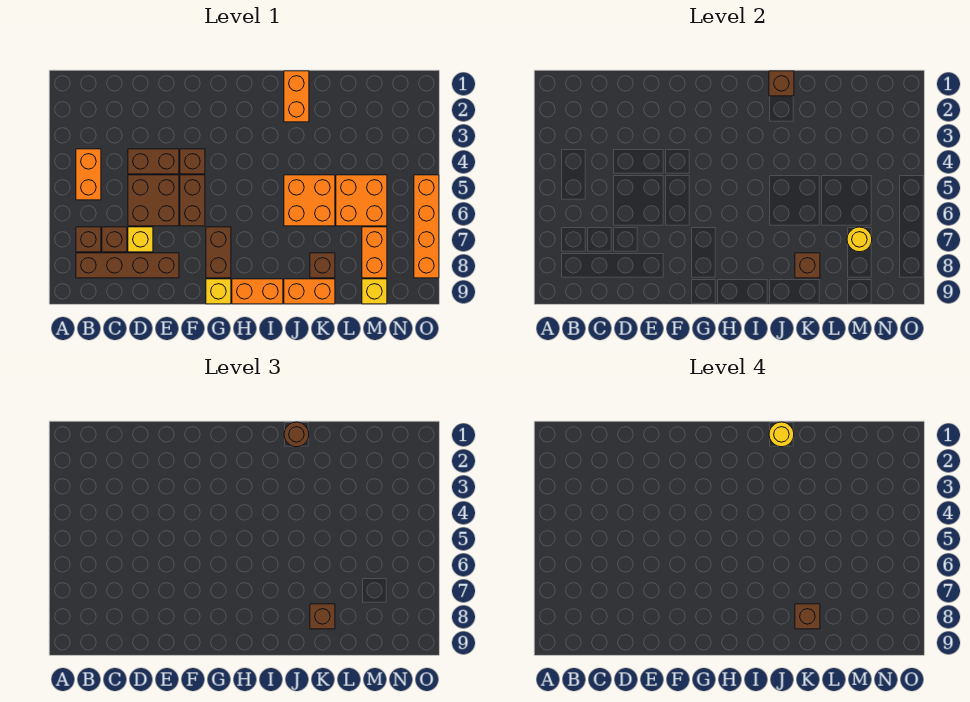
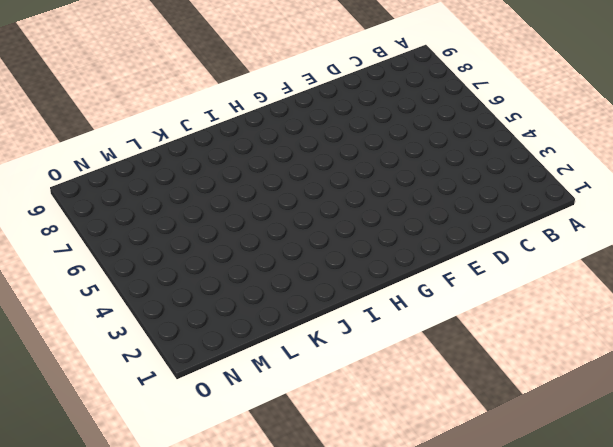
none -> orange brick B4:B5 level 1
none -> brown brick B7 level 1
none -> brown brick B8:E8 level 1

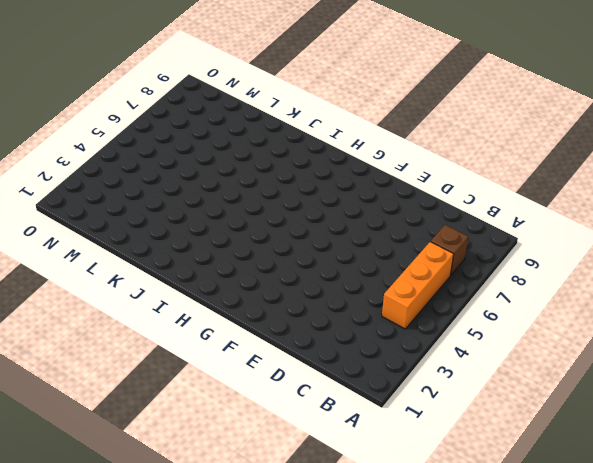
orange brick B4:B6 level 1 -> orange brick B4:B5 level 1
none -> brown brick B8:E8 level 1
none -> brown brick C7 level 1
none -> brown brick D4:E4 level 1

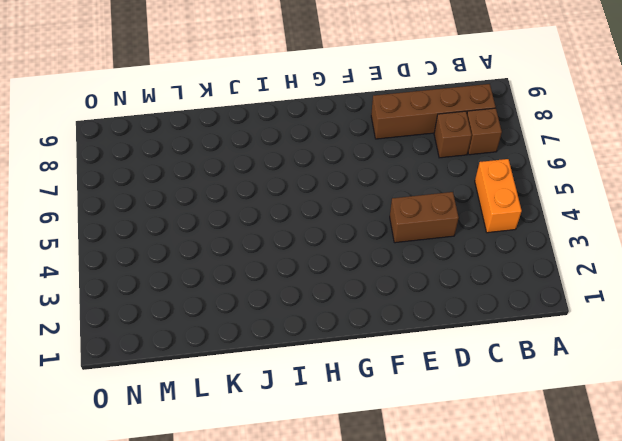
none -> brown brick D5:E6 level 1
none -> yellow brick D7 level 1
none -> brown brick F4 level 1

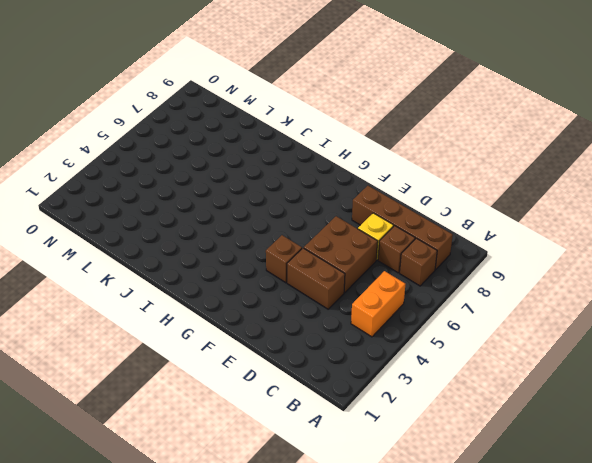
none -> brown brick F5:F6 level 1
none -> brown brick G7:G8 level 1
none -> yellow brick G9 level 1

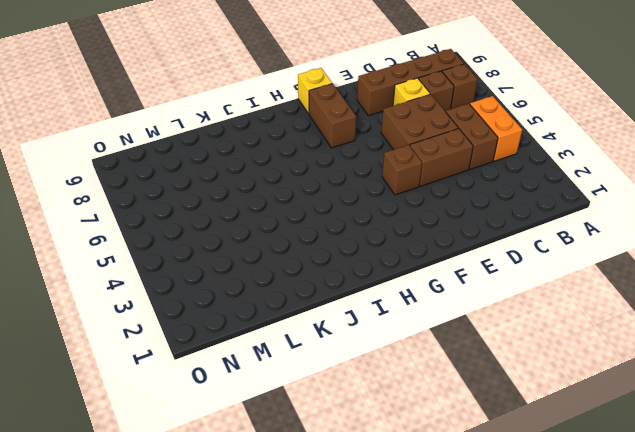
brown brick C4:C5 level 1 -> brown brick F5:F6 level 1
none -> orange brick H9:I9 level 1
none -> orange brick J1:J2 level 1
none -> orange brick J5:K6 level 1

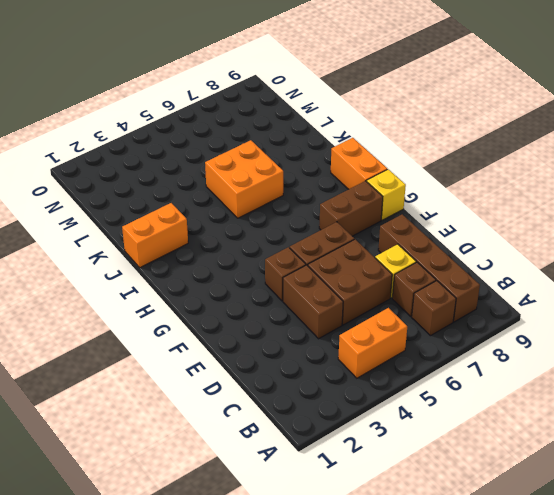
none -> orange brick J9:K9 level 1
none -> brown brick K8 level 1
none -> orange brick L5:M6 level 1

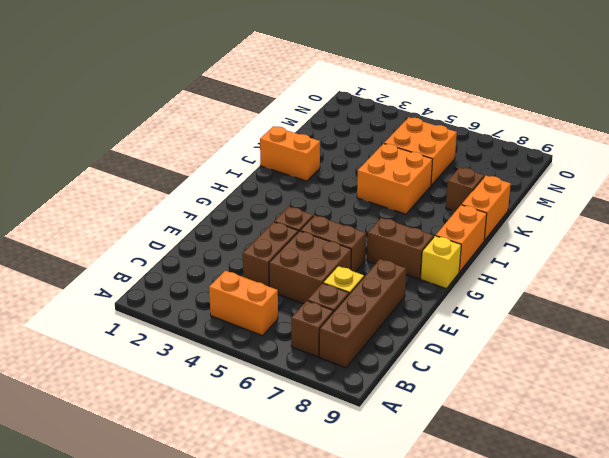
none -> orange brick M7:M8 level 1
none -> yellow brick M9 level 1
none -> orange brick O5:O8 level 1

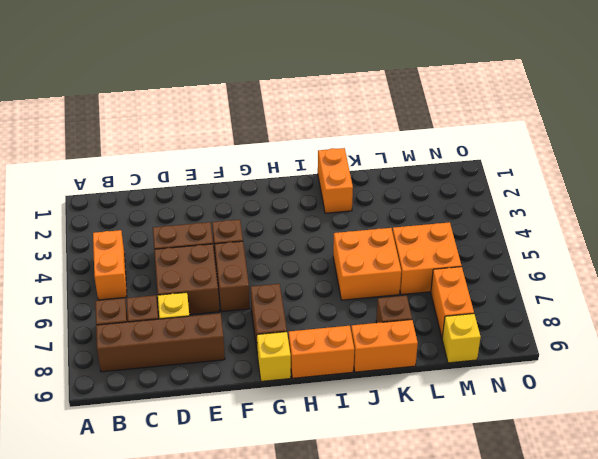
none -> orange brick O5:O8 level 1
none -> brown brick J1 level 2
none -> brown brick K8 level 2

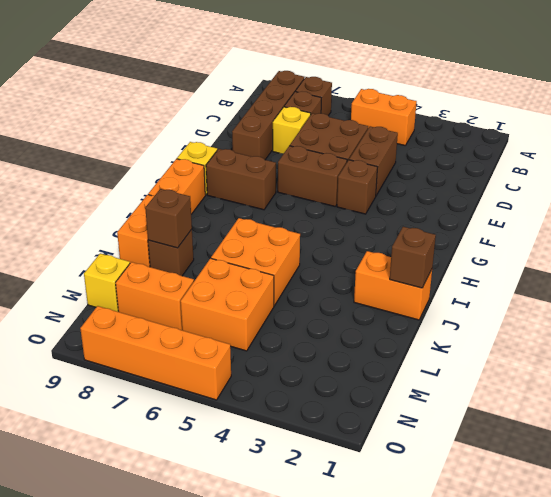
none -> yellow round brick M7 level 2
none -> brown round brick J1 level 3
none -> brown brick K8 level 3

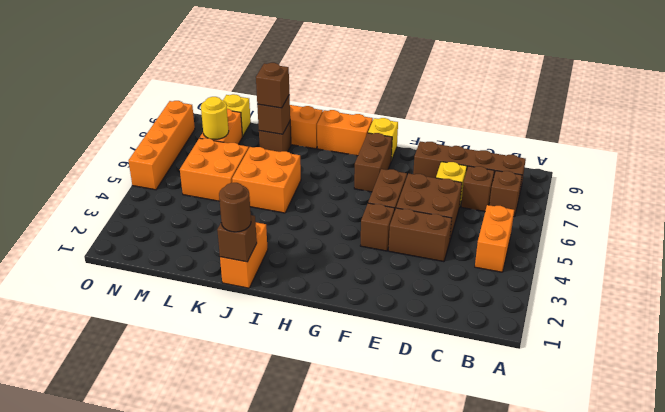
none -> yellow round brick J1 level 4
none -> brown brick K8 level 4

